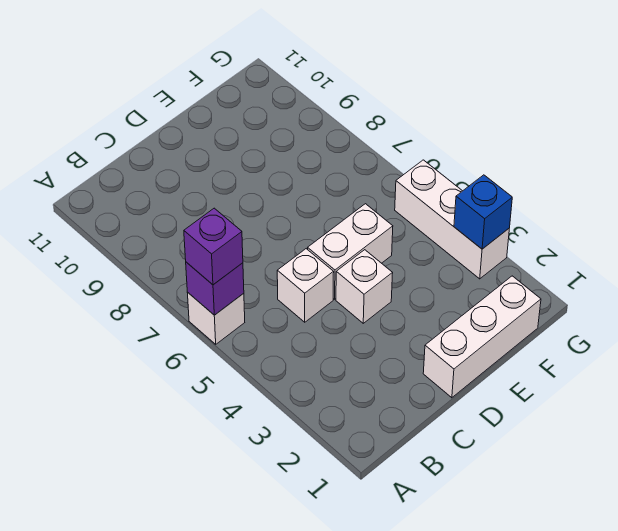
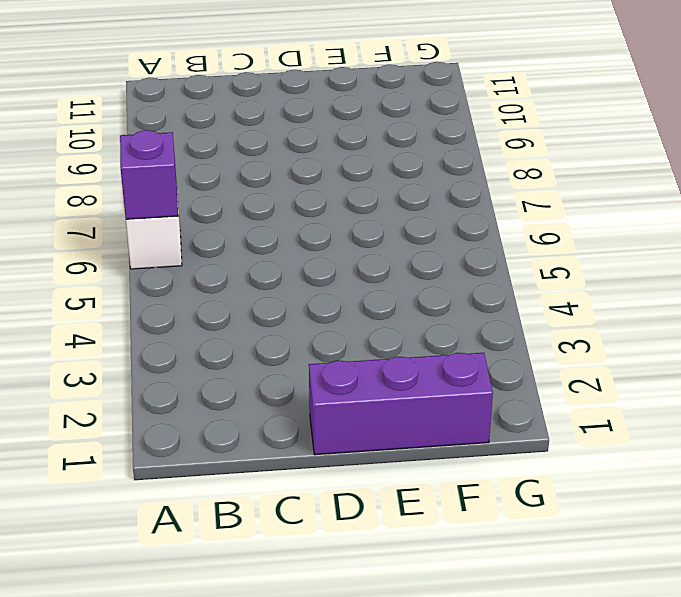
purple brick D1:F1 level 1 -> white brick D1:F1 level 1
none -> white brick C5 level 1
none -> white brick D4 level 1

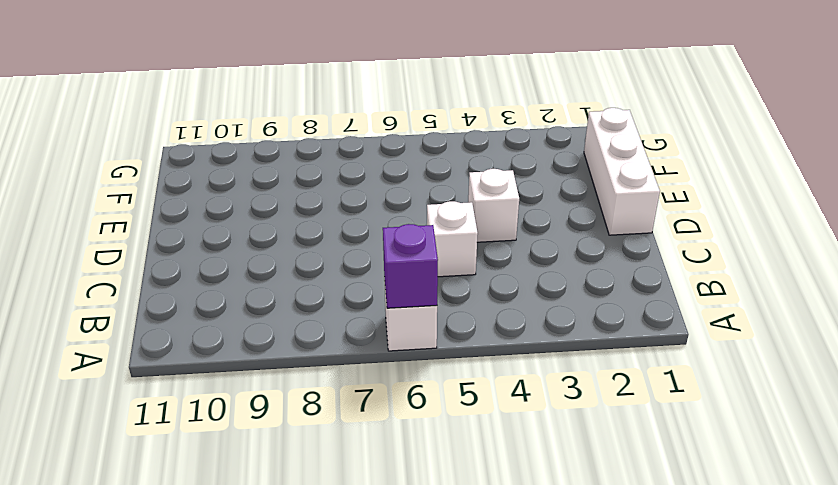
none -> white brick D5:E5 level 1
none -> white brick G3:G5 level 1

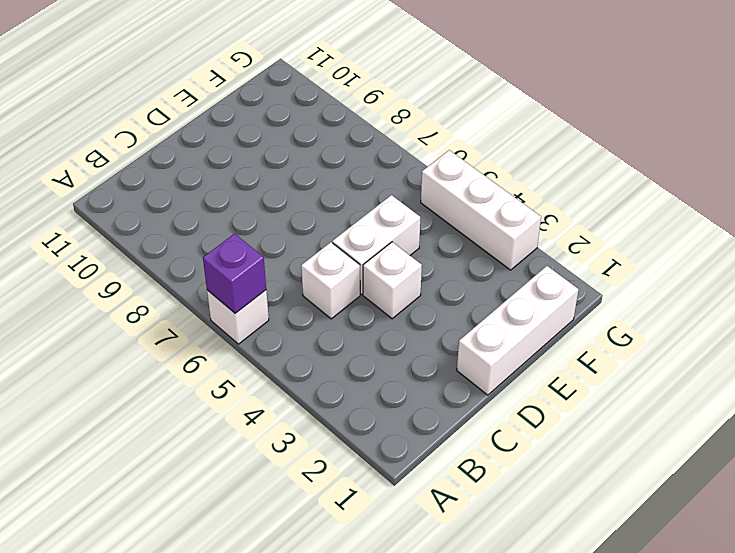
none -> blue brick G3 level 2
none -> purple brick A6 level 3

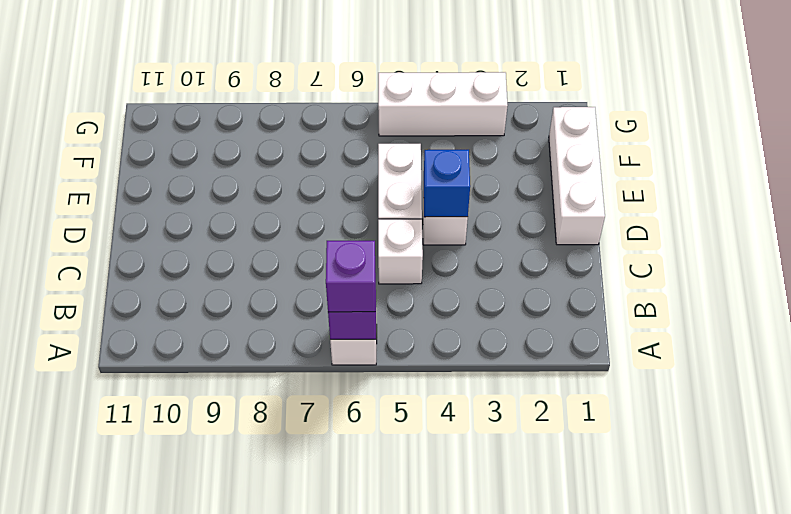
blue brick D4 level 2 -> blue brick G3 level 2

